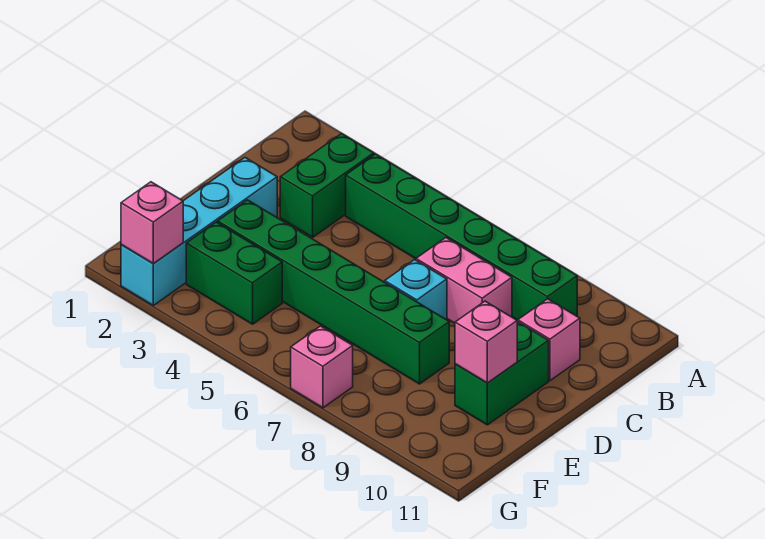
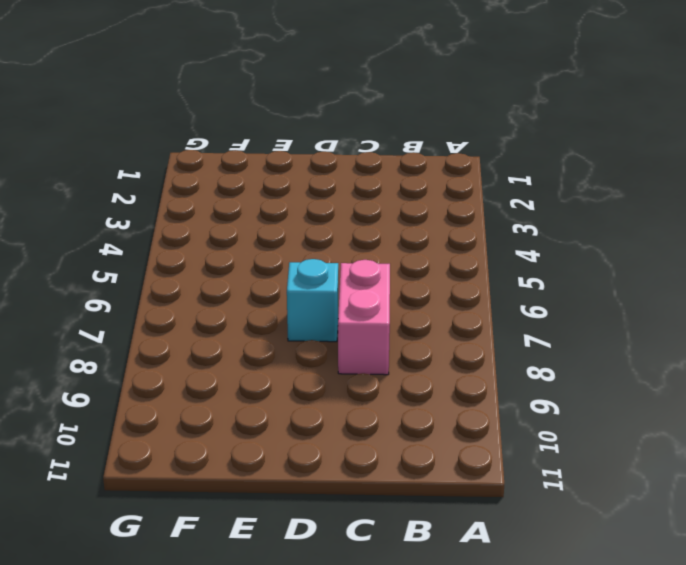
none -> green brick B3:C3 level 1
none -> green brick B4:B9 level 1
none -> pink brick C10 level 1

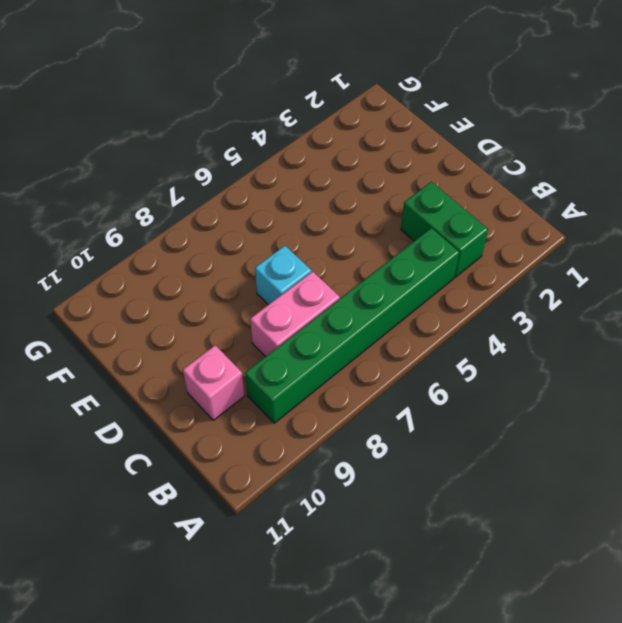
none -> cyan brick D2:G2 level 1
none -> green brick D10:E10 level 1
none -> green brick E3:E8 level 1

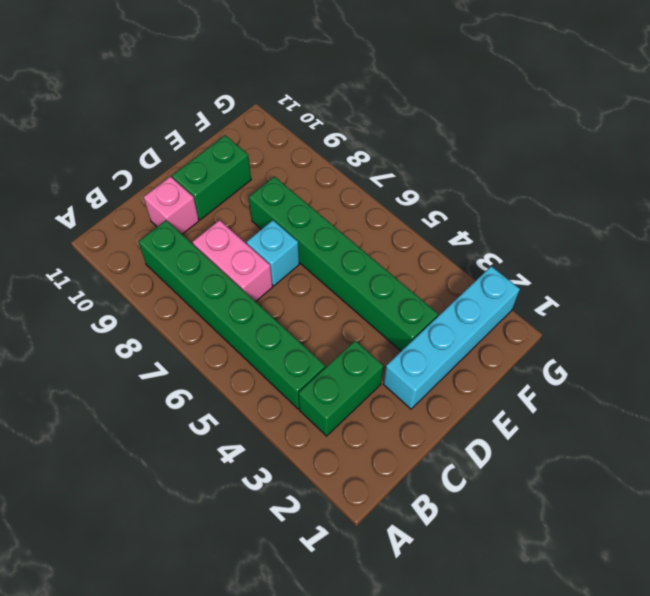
none -> green brick F3:F4 level 1
none -> pink brick G7 level 1
none -> pink brick E10 level 2

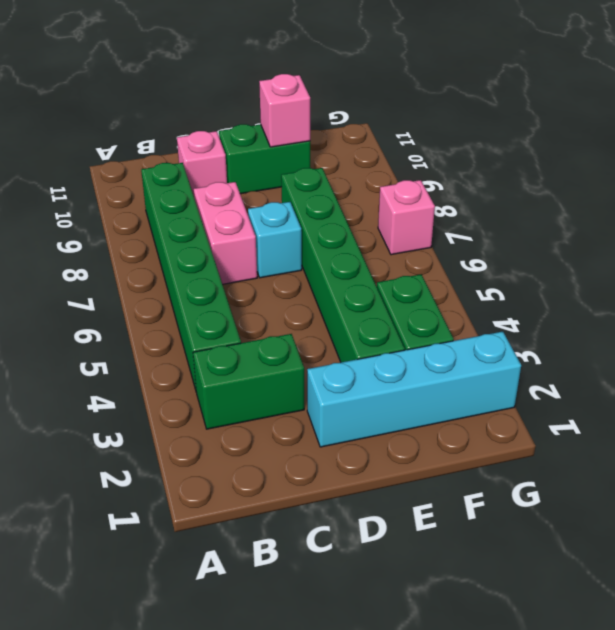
none -> pink brick G2 level 2

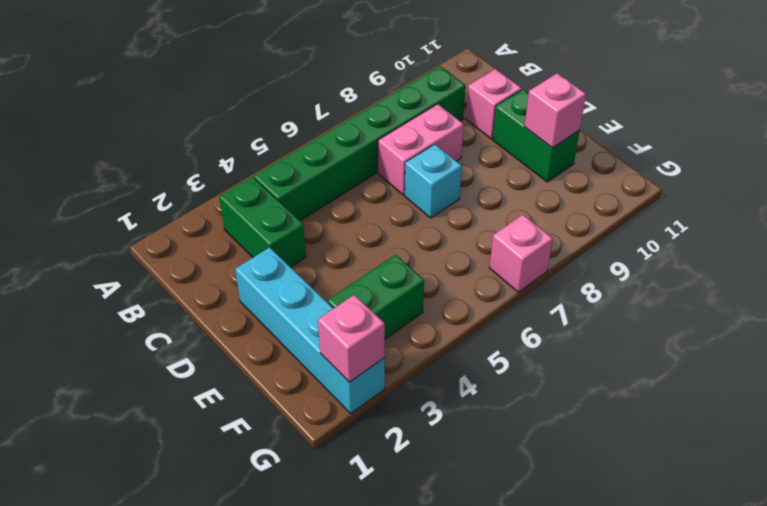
none -> green brick E3:E8 level 1

